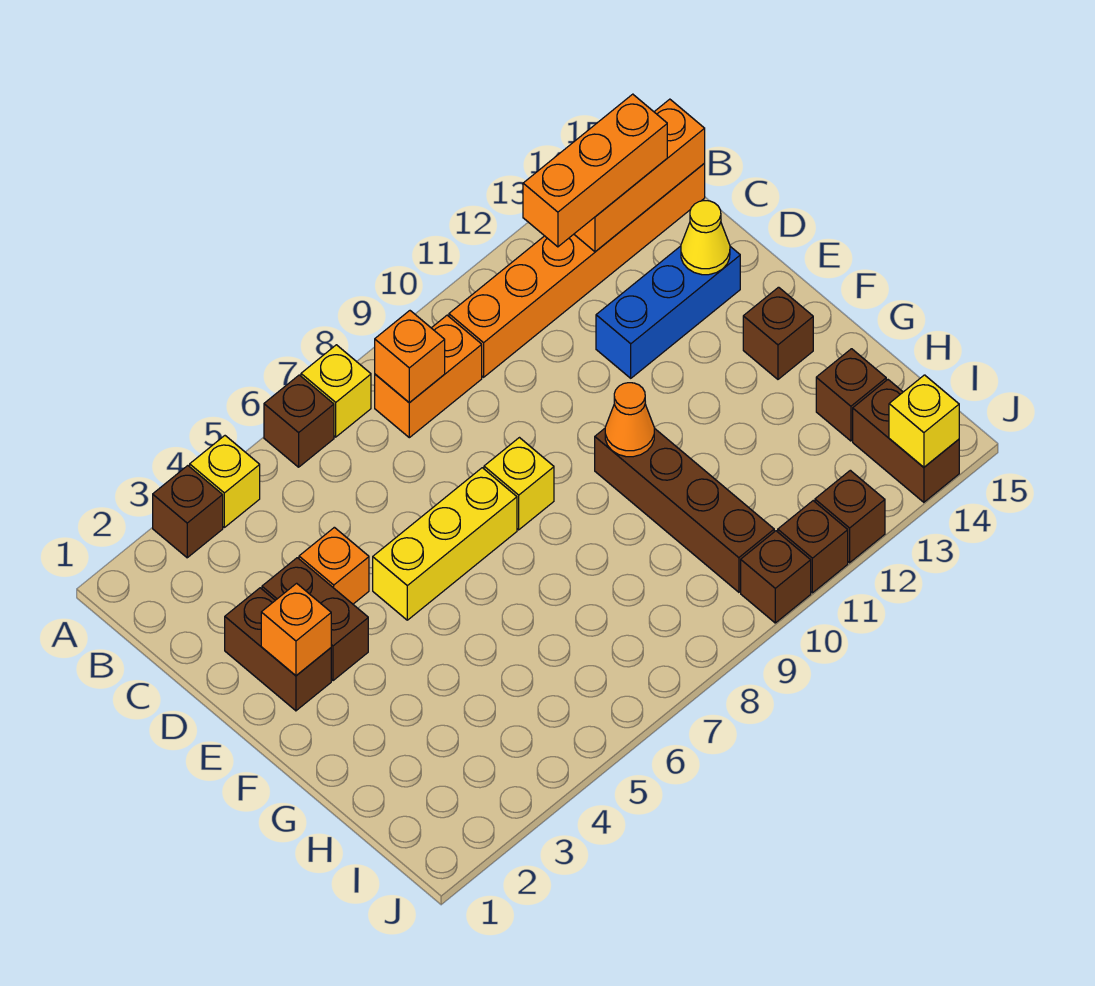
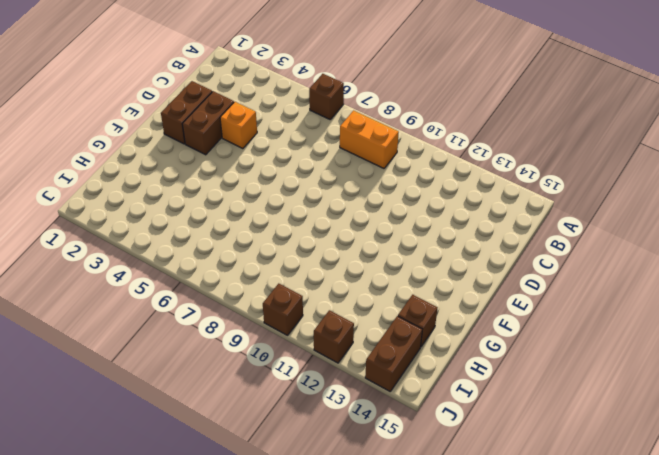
none -> brown brick A3 level 1
none -> yellow brick A4 level 1
none -> yellow brick A7 level 1

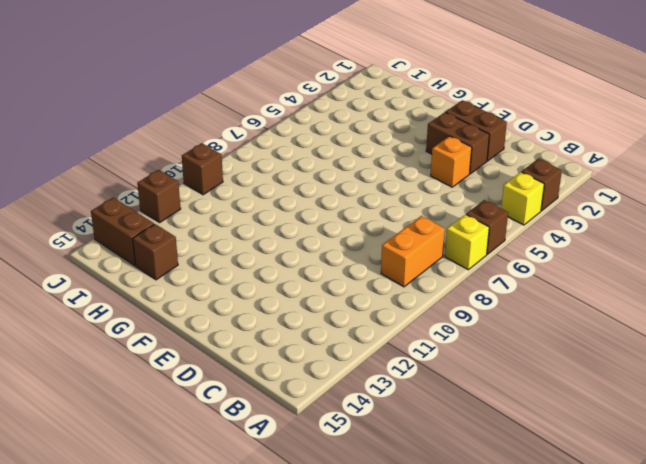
none -> orange brick B10:B15 level 1
none -> blue brick D12:D14 level 1
none -> yellow brick E5:E7 level 1

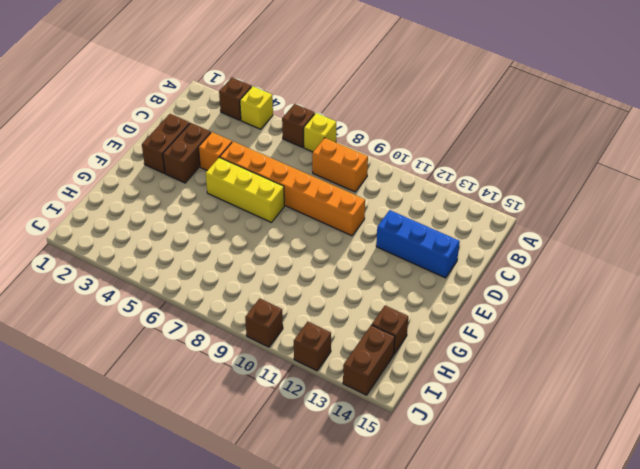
orange brick D5:D10 level 1 -> orange brick B10:B15 level 1
none -> yellow brick E8 level 1
none -> brown brick F10:I10 level 1
none -> brown brick F14 level 1

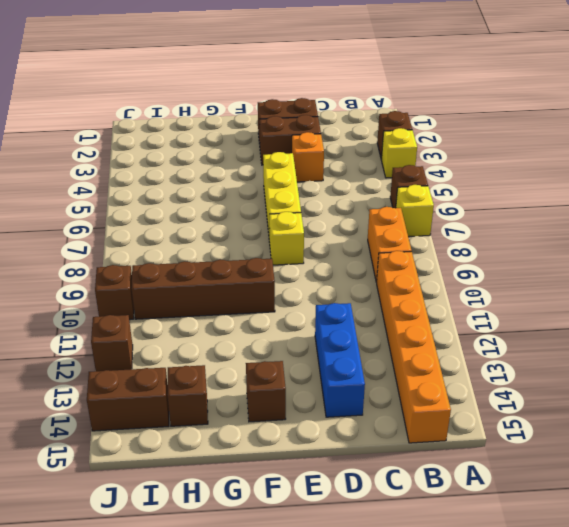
none -> brown brick J11 level 1
none -> orange brick B8 level 2
none -> orange brick B13:B15 level 2

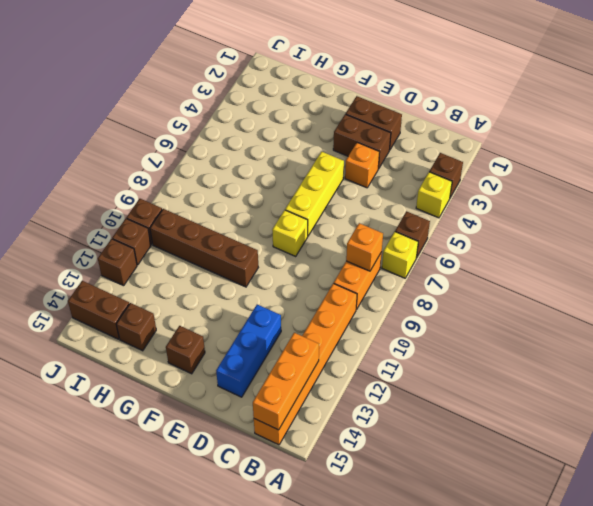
none -> yellow cone D14 level 2
none -> orange brick E2 level 2
none -> orange cone F10 level 2

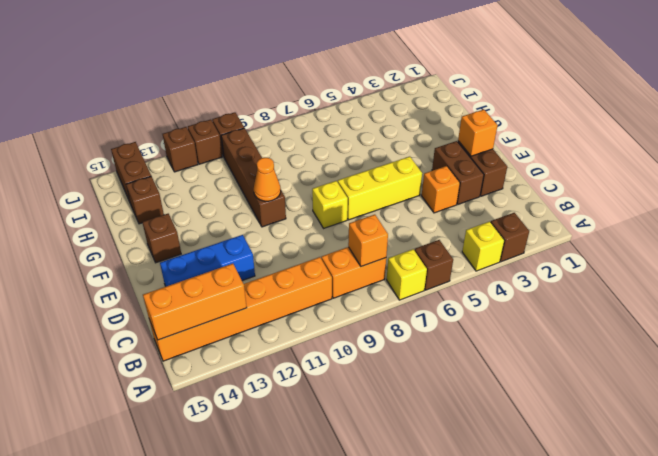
none -> yellow cone D14 level 2
none -> yellow brick J14 level 2
none -> orange brick B12:B14 level 3

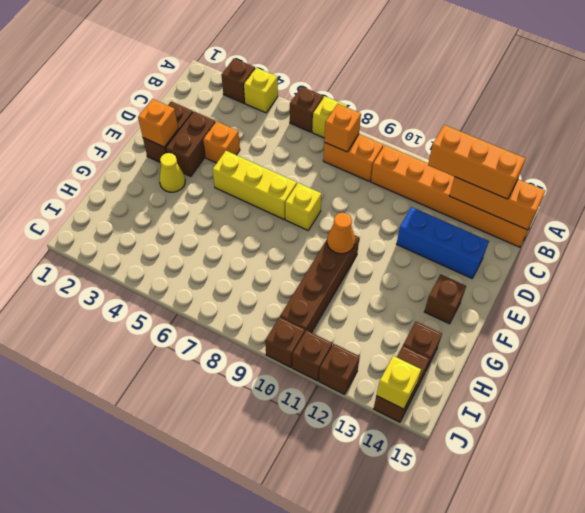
yellow cone F3 level 1 -> yellow cone D14 level 2

